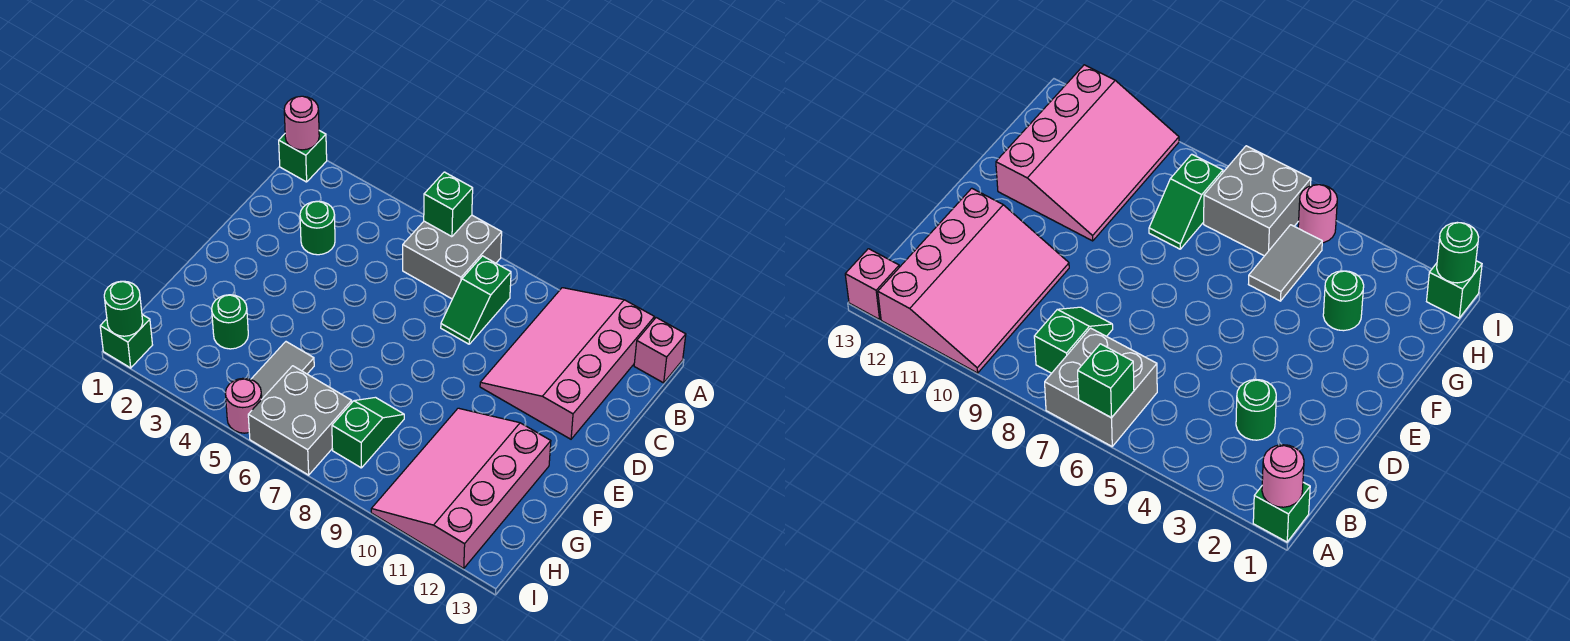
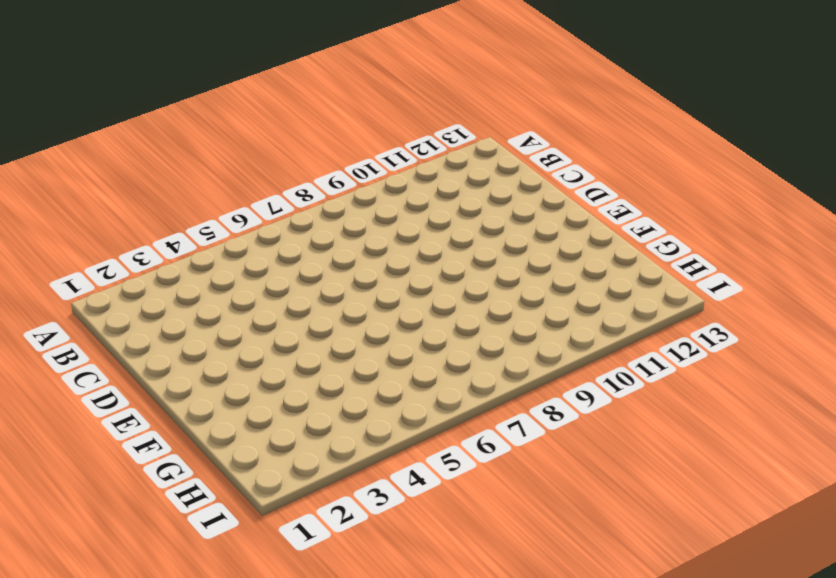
none -> green brick A1 level 1
none -> grey brick A6:B7 level 1
none -> pink slope A10:D12 level 1 top 12

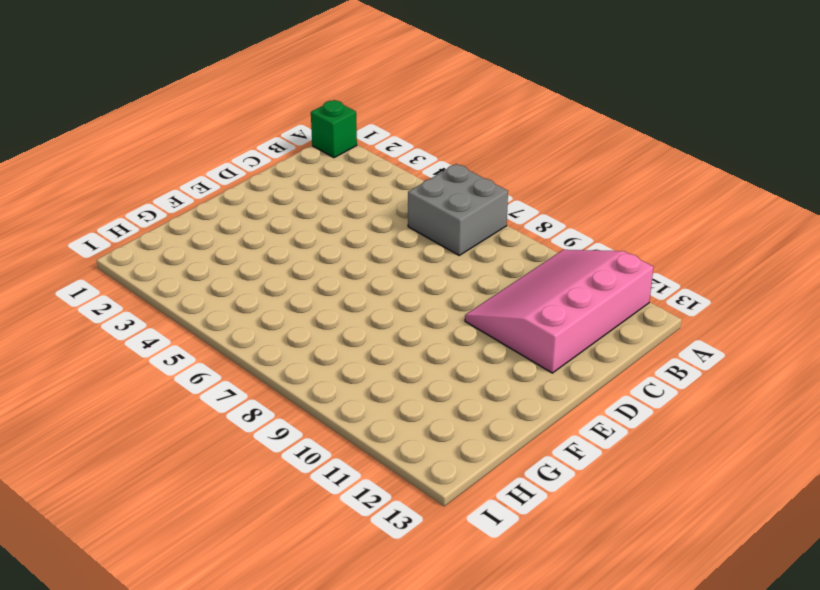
none -> pink brick A13 level 1
none -> green slope B8:C8 level 1 top B
none -> green round brick C3 level 1

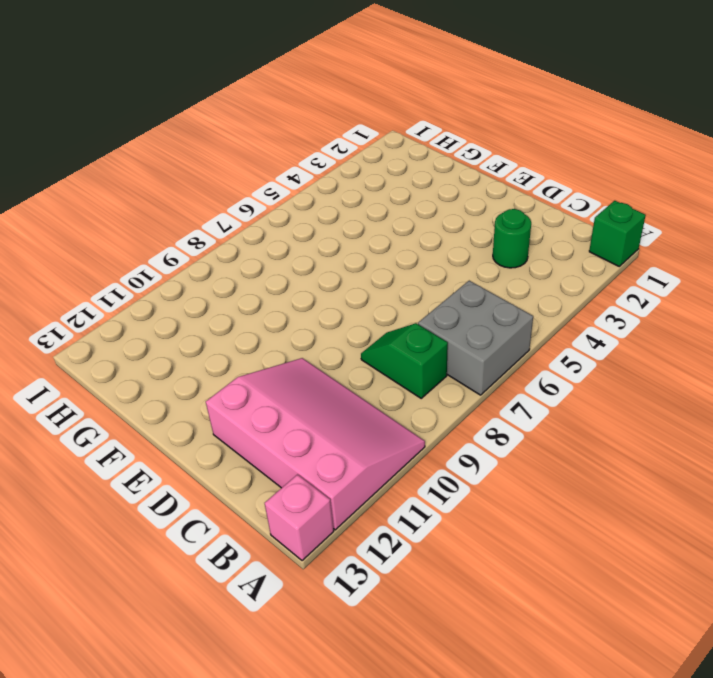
none -> pink slope F10:I12 level 1 top 12
none -> green round brick G3 level 1
none -> grey tile G5:H5 level 1

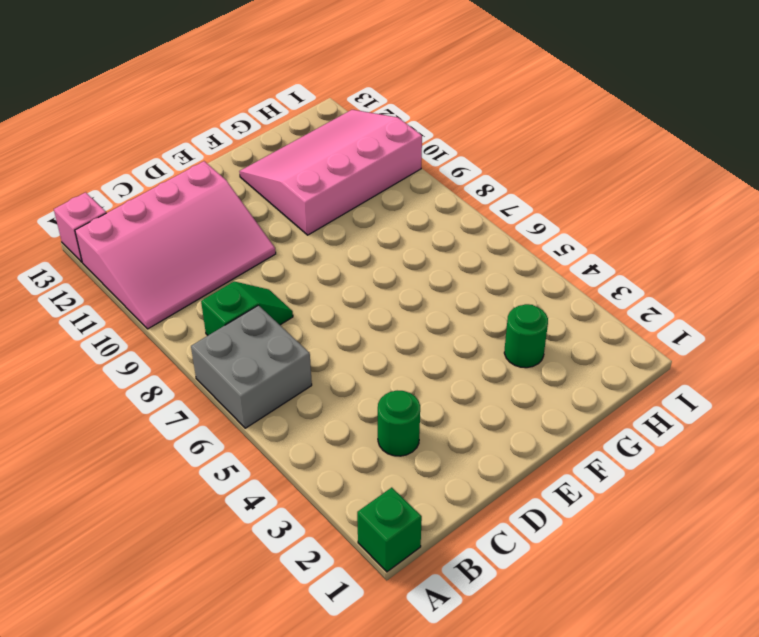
pink slope F10:I12 level 1 top 10 -> pink slope F10:I12 level 1 top 12
none -> grey tile G5:H5 level 1
none -> green slope G8:H8 level 1 top H
none -> grey brick H6:I7 level 1

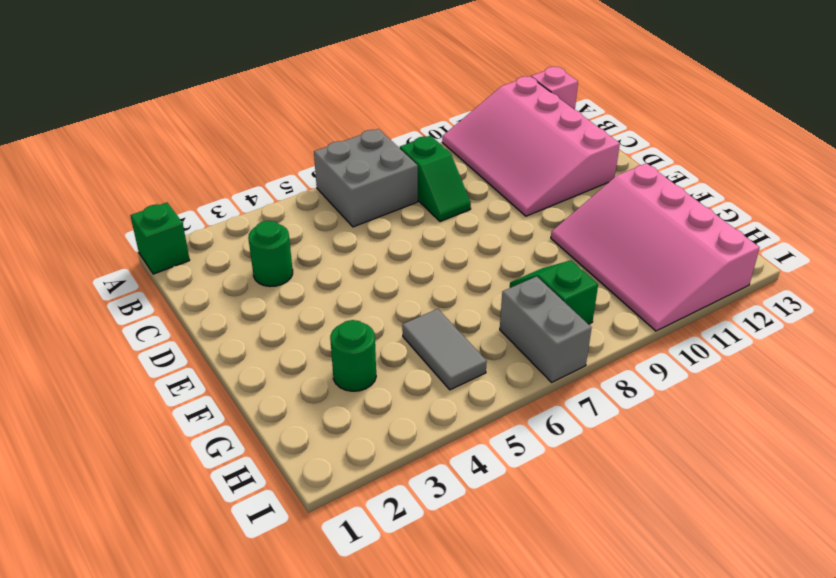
grey brick H7:I7 level 1 -> grey brick H6:I7 level 1
none -> green brick I1 level 1
none -> pink round brick I5 level 1
none -> pink round brick A1 level 2

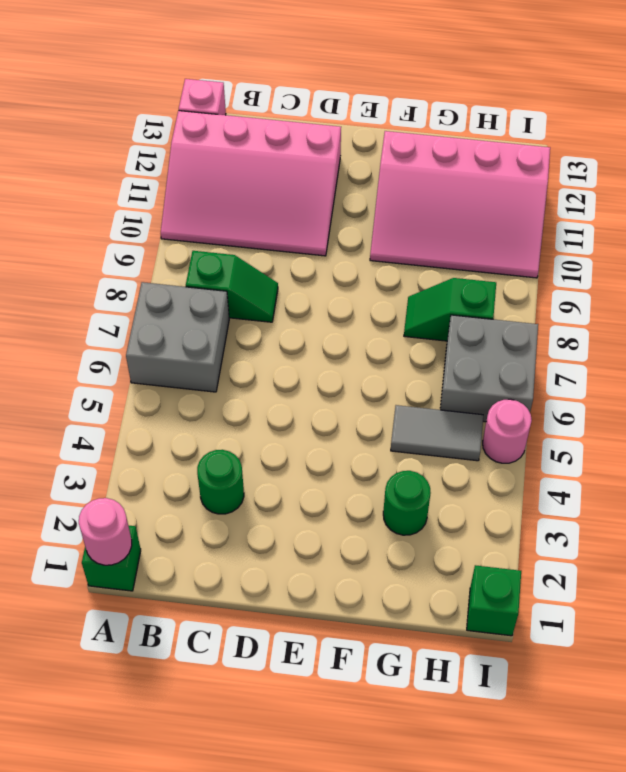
none -> green brick A6 level 2
none -> green round brick I1 level 2

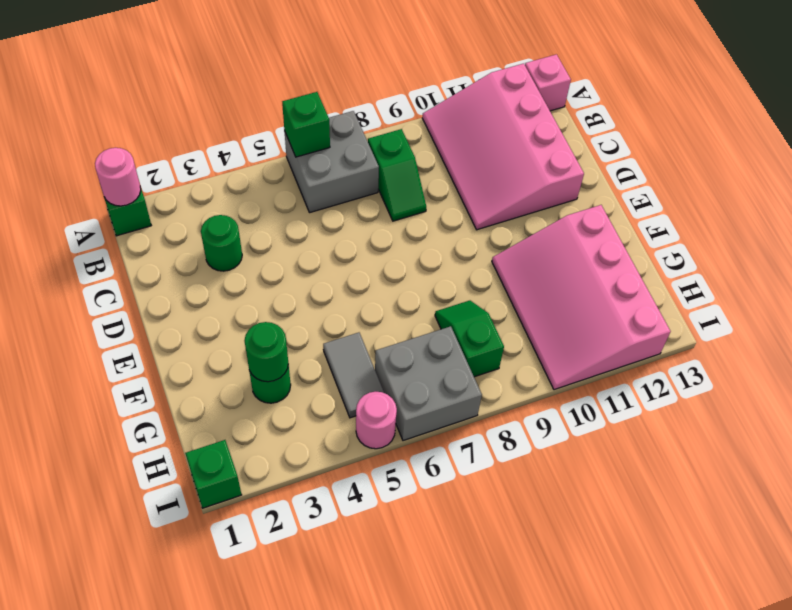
green round brick G3 level 2 -> green round brick I1 level 2

